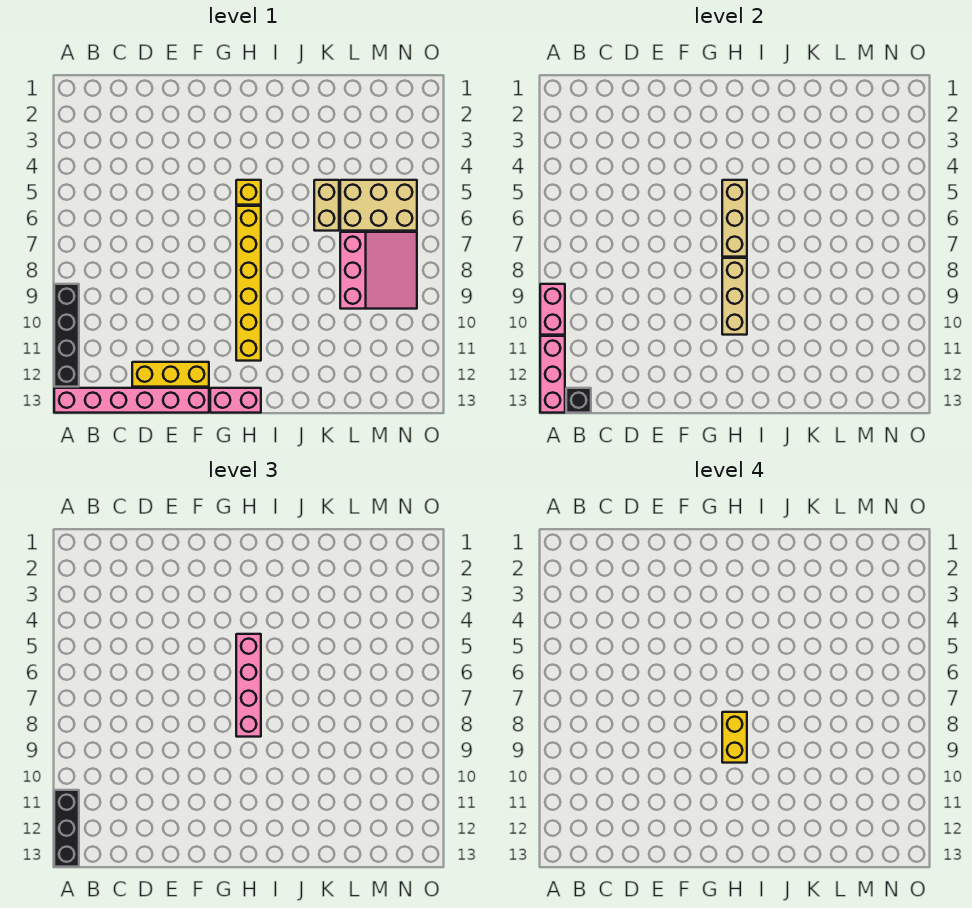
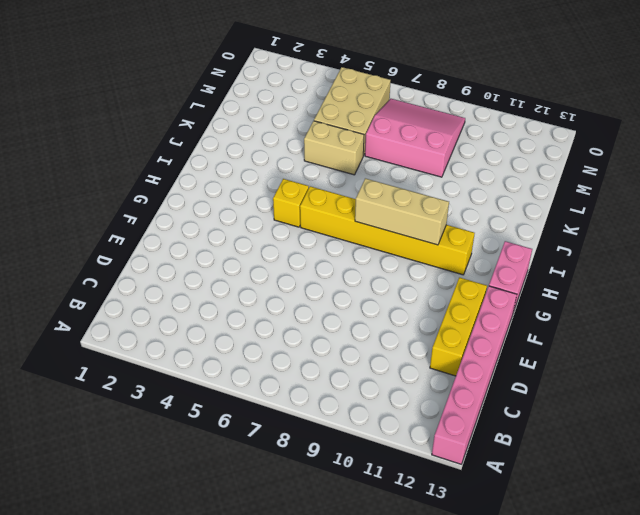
none -> black brick A9:A12 level 1
none -> pink brick A9:A10 level 2
none -> pink brick A11:A13 level 2

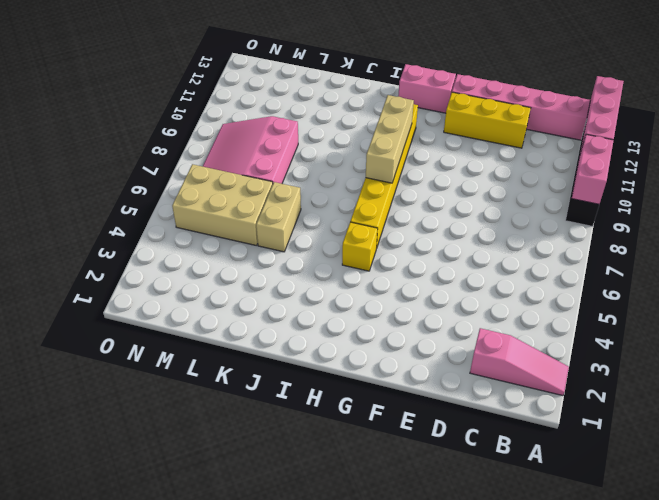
pink slope A2:C2 level 1 top C -> none
none -> black brick B13 level 2
none -> tan brick H5:H7 level 2
none -> black brick A11:A13 level 3

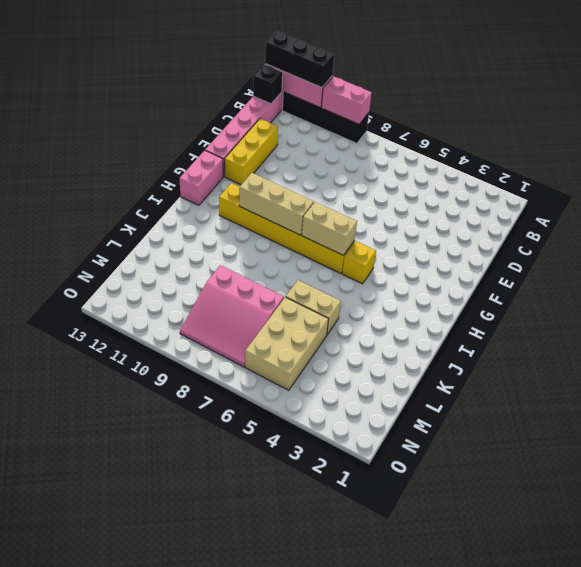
tan brick H6:H7 level 2 -> tan brick H5:H7 level 2
none -> pink brick H5:H8 level 3
none -> yellow brick H8:H9 level 4

